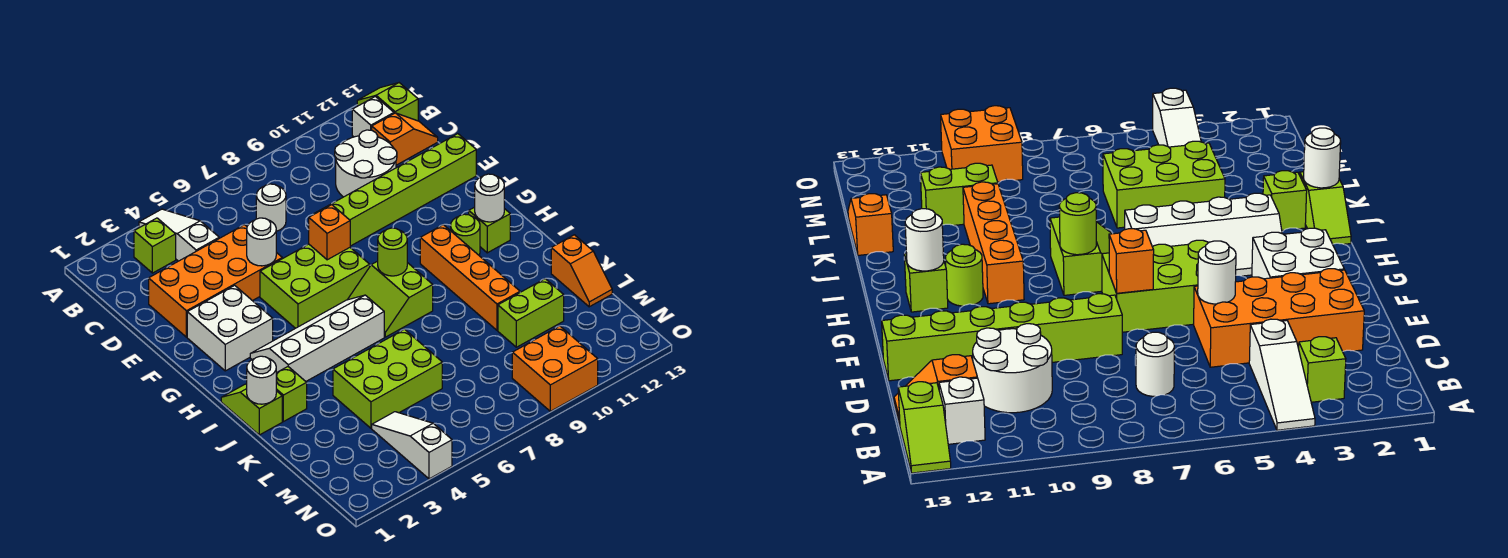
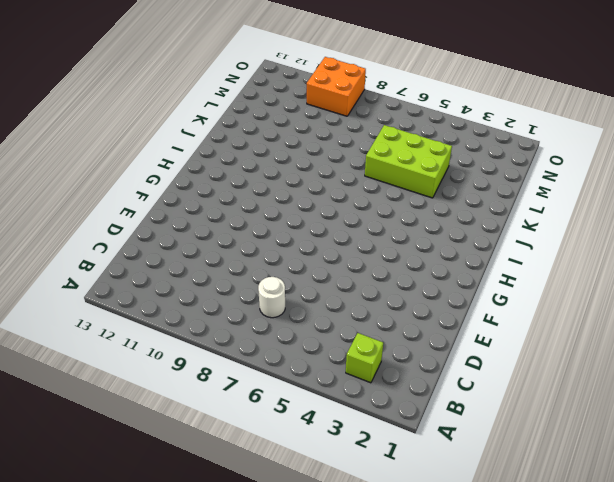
none -> white slope A4:C4 level 1 top C
none -> lime slope A13:B13 level 1 top B
none -> white brick B12 level 1

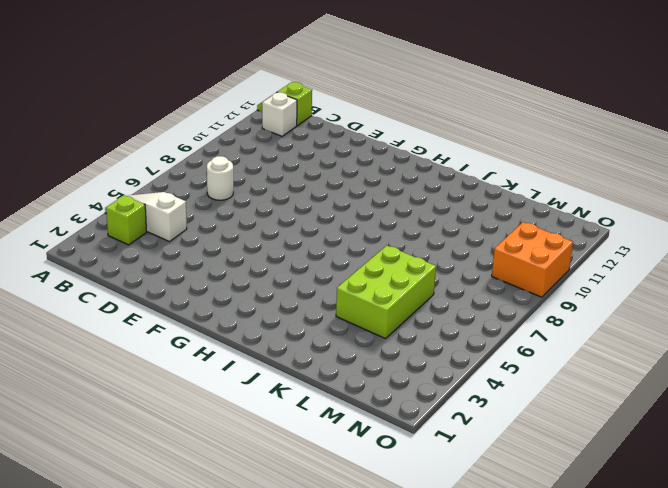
none -> white round brick C10:D11 level 1
none -> orange slope C12:C13 level 1 top 12
none -> orange brick D2:E5 level 1

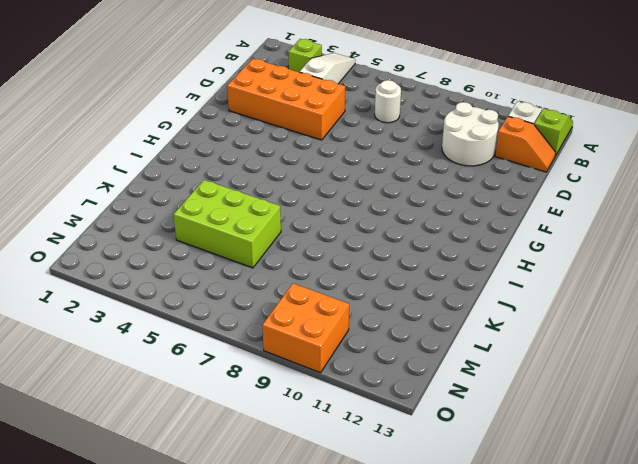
none -> lime brick E8:E13 level 1
none -> white brick F2:G3 level 1
none -> lime brick F5:G7 level 1

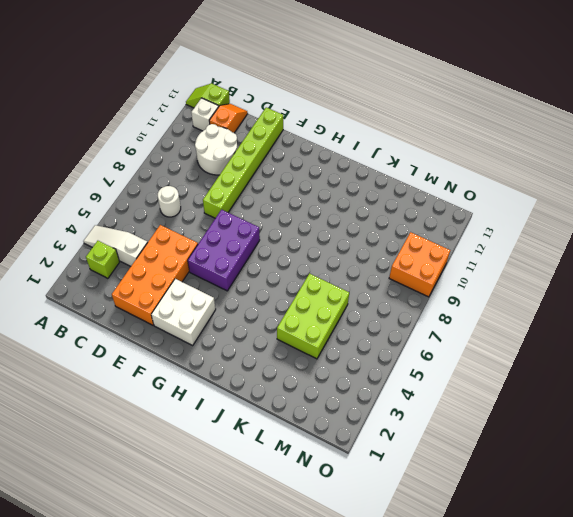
purple brick F5:G7 level 1 -> lime brick F5:G7 level 1
none -> white slope H3:I6 level 1 top I
none -> lime slope H7:I8 level 1 top 8
none -> orange brick H10:K10 level 1

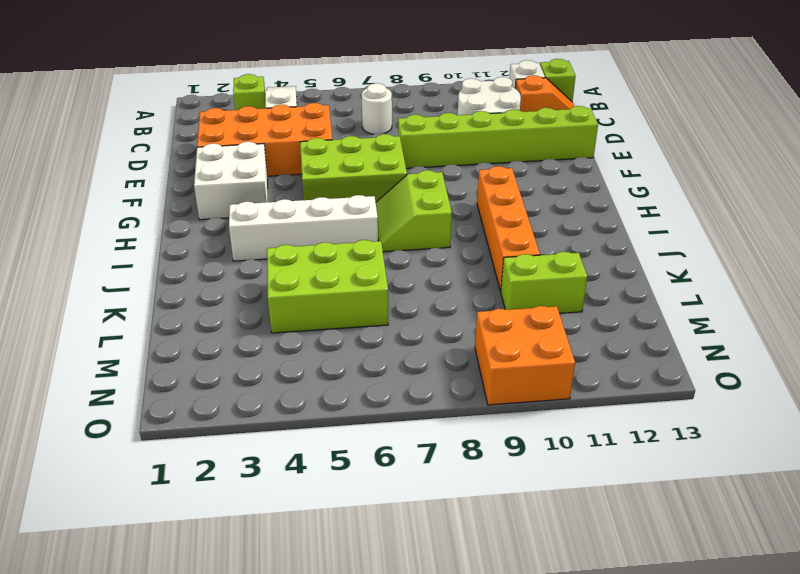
none -> lime round brick H11 level 1
none -> lime brick H12 level 1
none -> lime slope I1:J1 level 1 top J

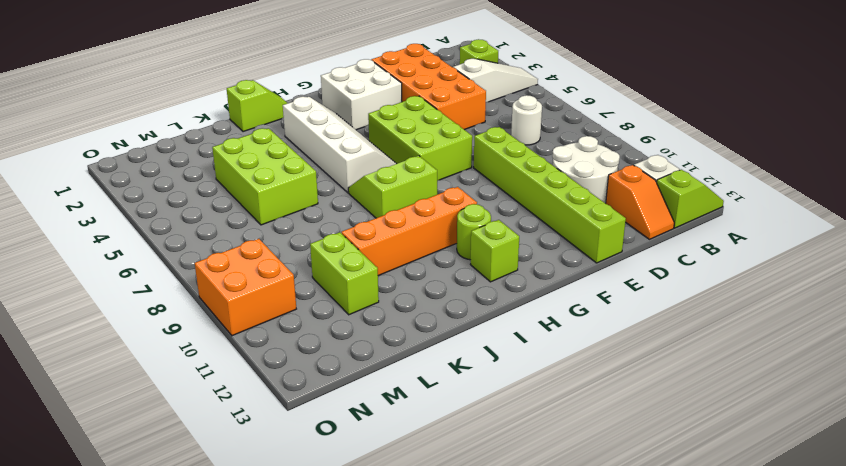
none -> lime brick J2 level 1
none -> orange slope K13:L13 level 1 top K
none -> white slope M4:O4 level 1 top O

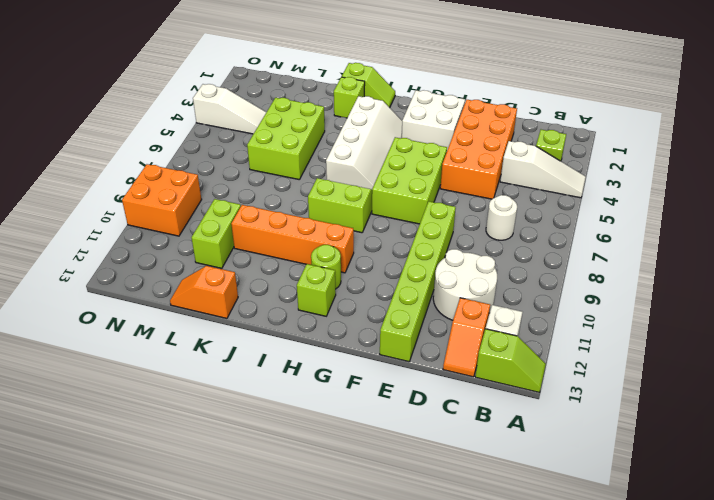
none -> white round brick E5 level 2
none -> orange brick F7 level 2
none -> lime round brick H8 level 2

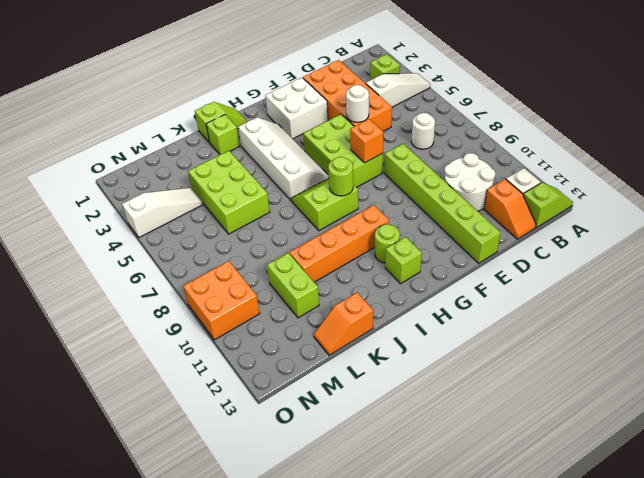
none -> white round brick H12 level 2
none -> white round brick J1 level 2

